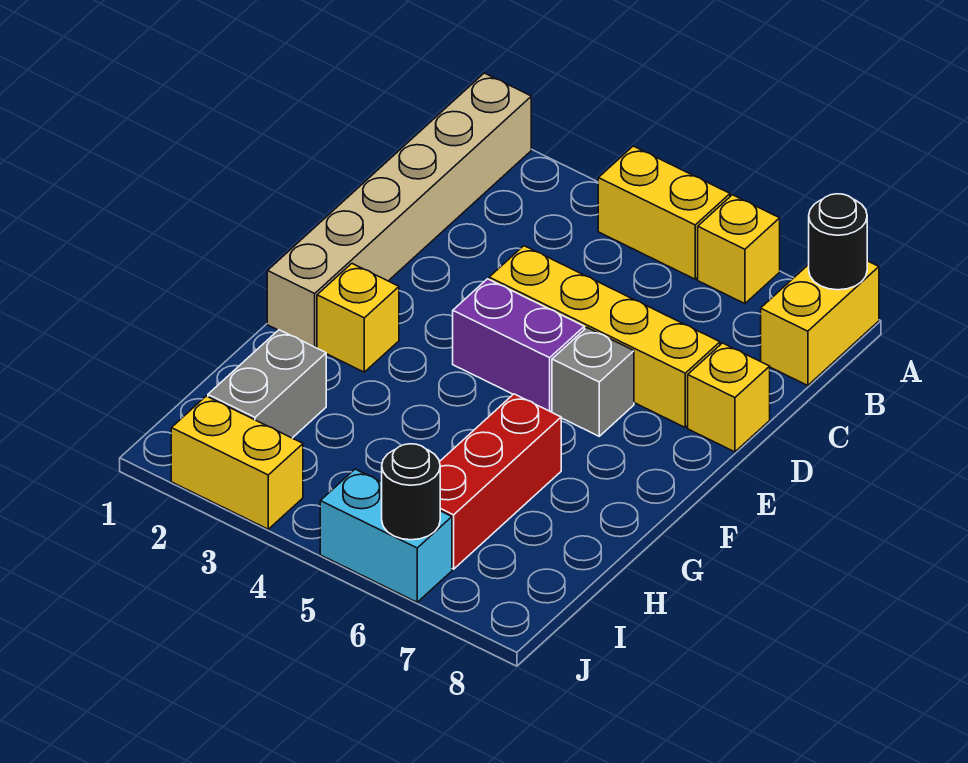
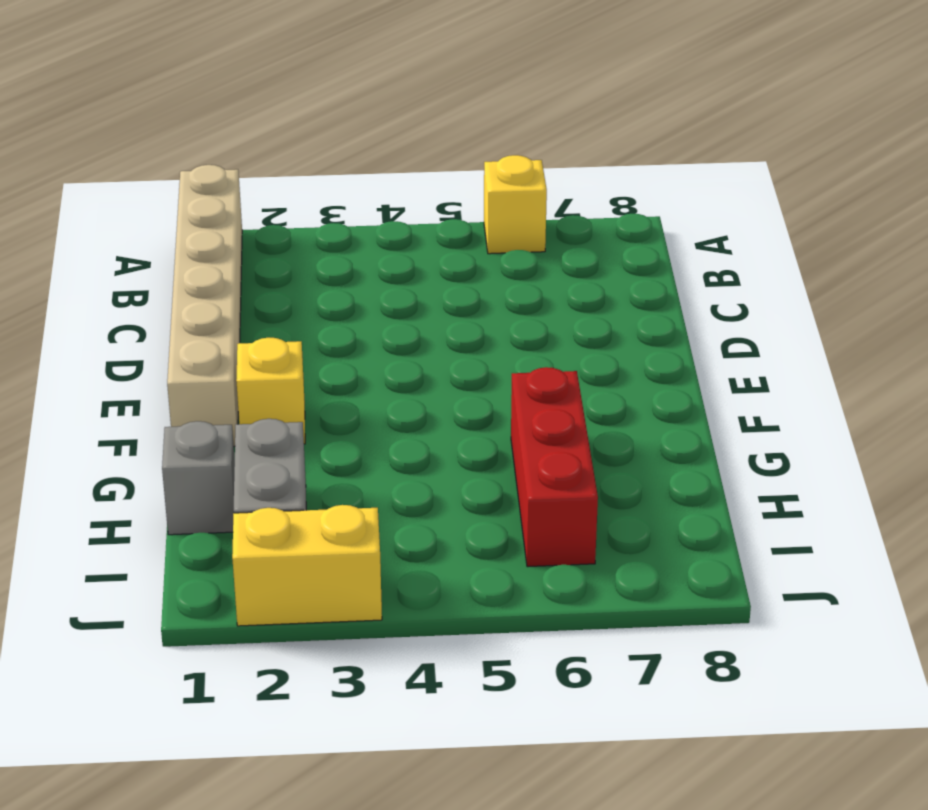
grey brick H1 level 1 -> grey brick E6 level 1
none -> yellow brick A4:A5 level 1
none -> yellow brick A8:B8 level 1
none -> yellow brick D4:D7 level 1

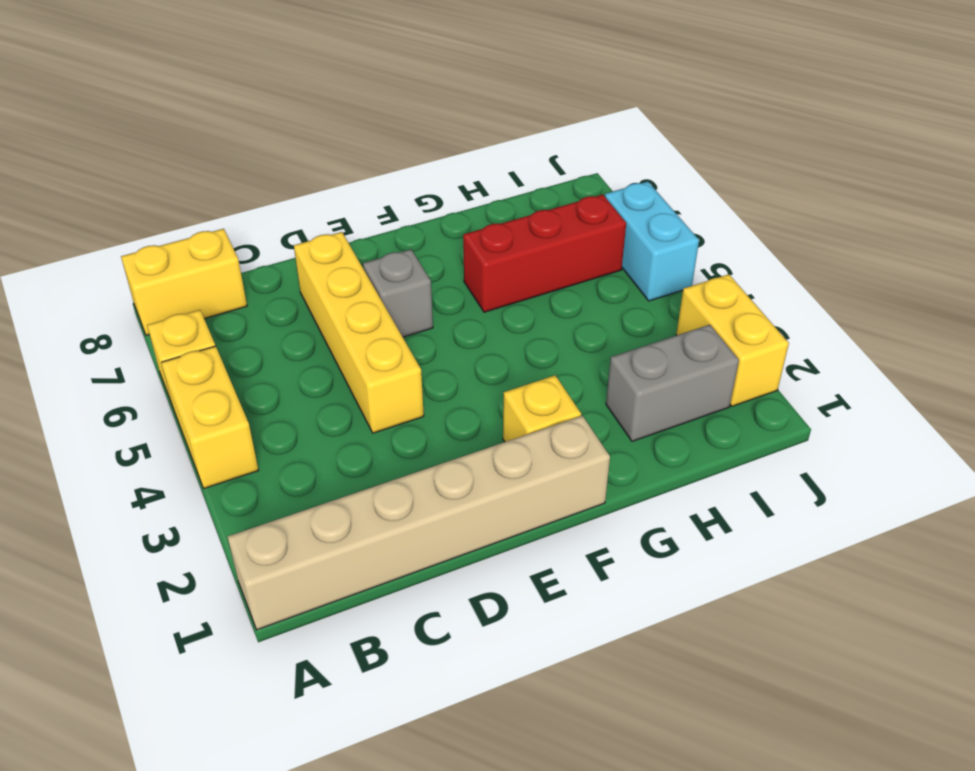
none -> yellow brick D8 level 1
none -> purple brick E4:E5 level 1
none -> black round brick A8 level 2

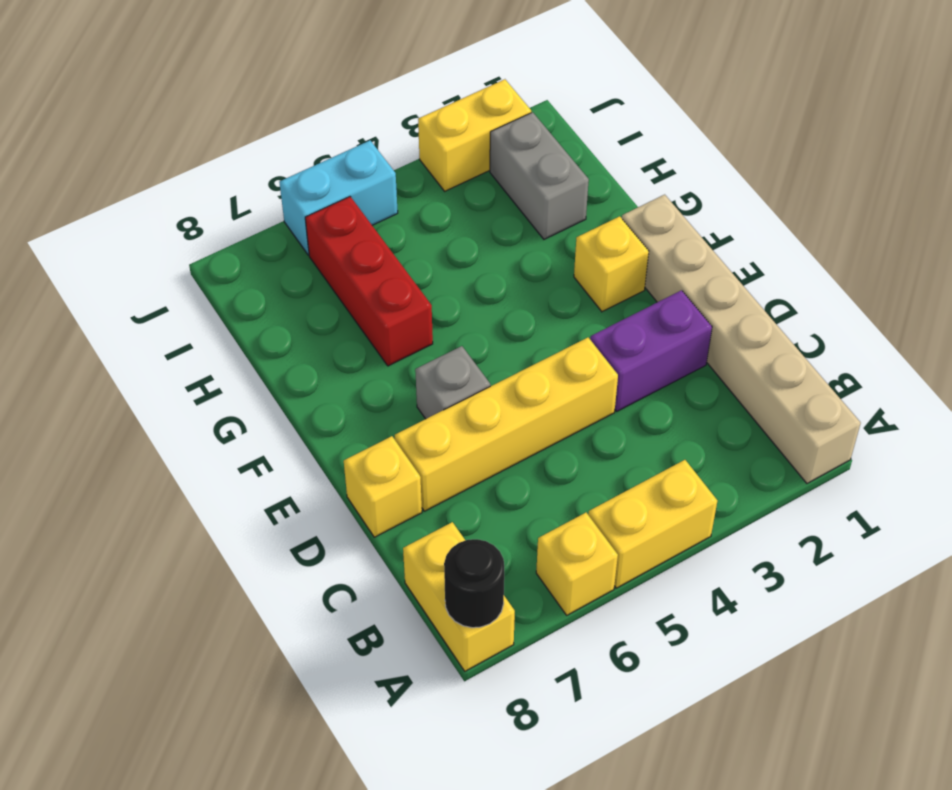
purple brick D2:D3 level 1 -> purple brick E4:E5 level 1
none -> black round brick J6 level 2

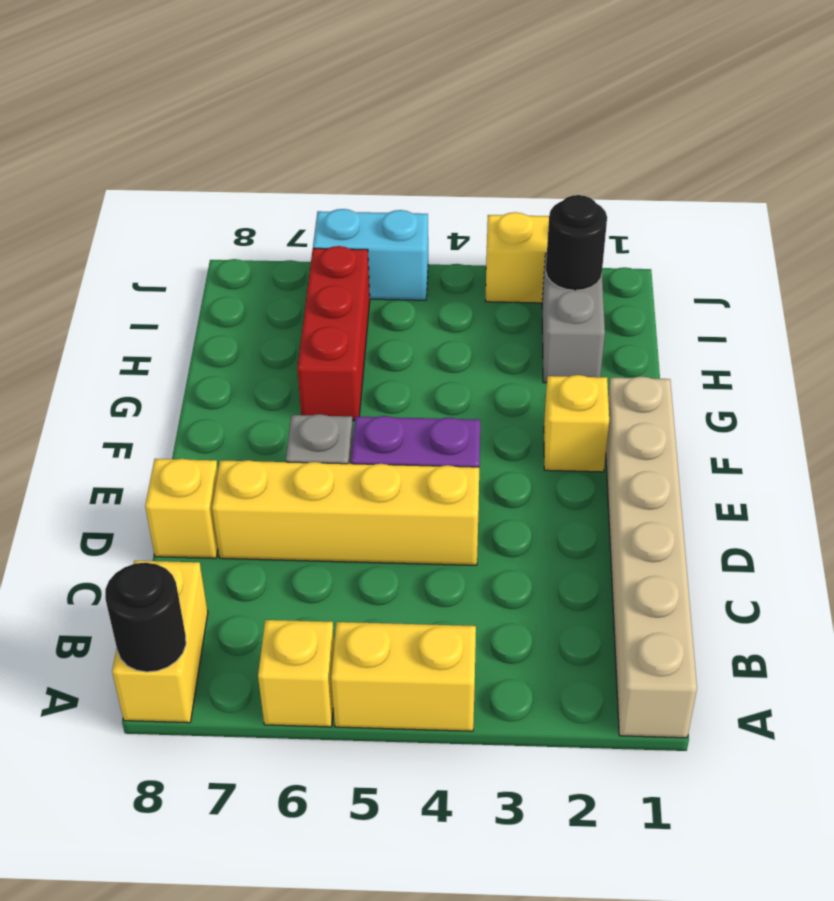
black round brick I2 level 2 -> black round brick J6 level 2

